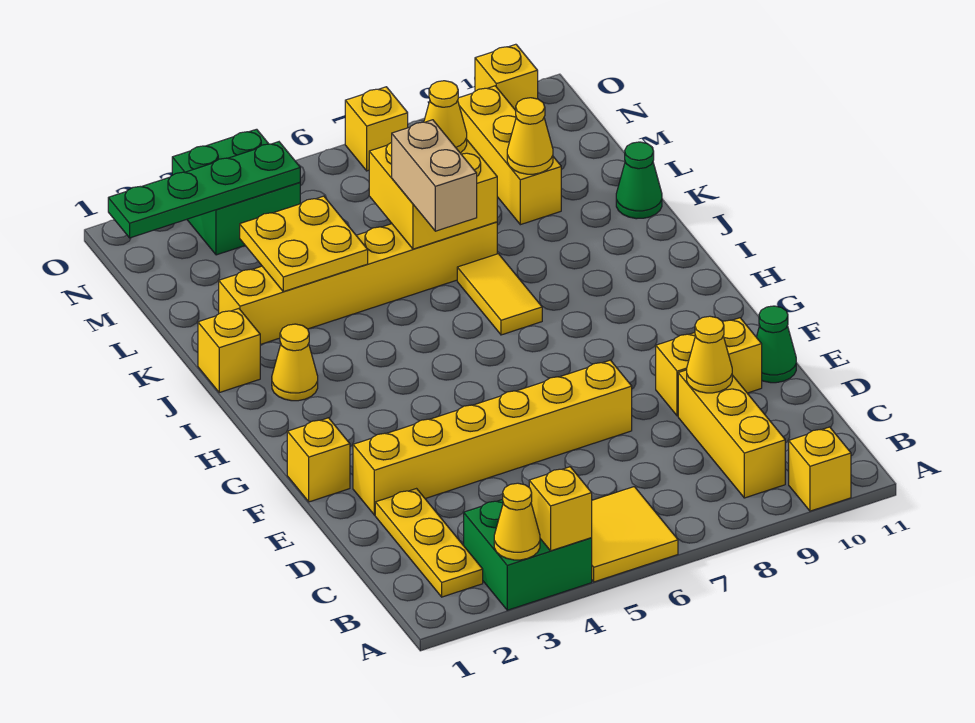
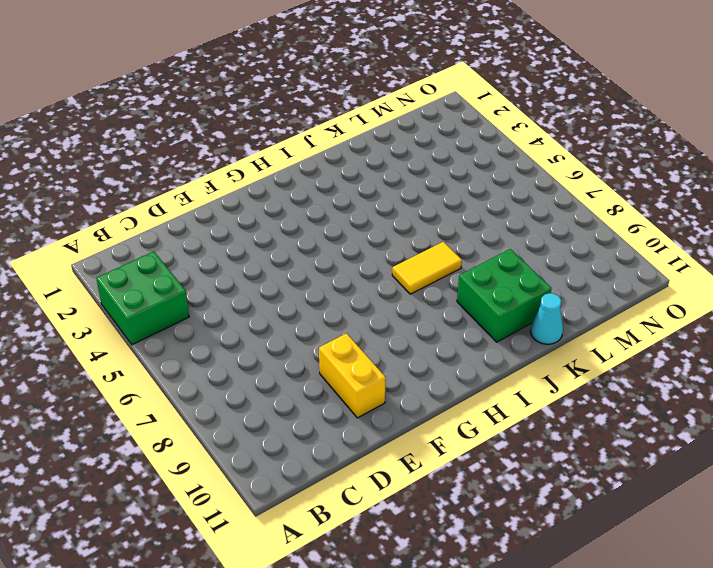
green brick J9:K10 level 1 -> green brick N3:O4 level 1
cyan cone K11 level 1 -> green cone K11 level 1
none -> yellow tile A5:B6 level 1
none -> yellow brick A10 level 1
none -> yellow plate B2:D2 level 1

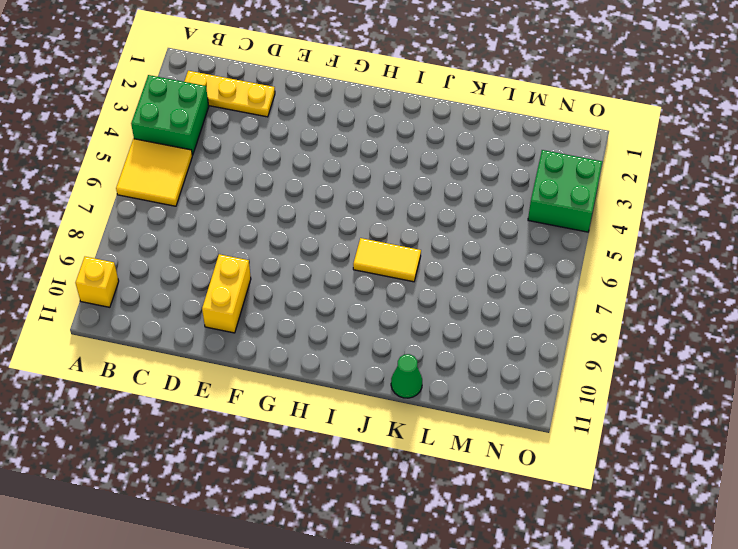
none -> yellow brick B9:D9 level 1
none -> yellow brick E2:E7 level 1
none -> green cone E11 level 1

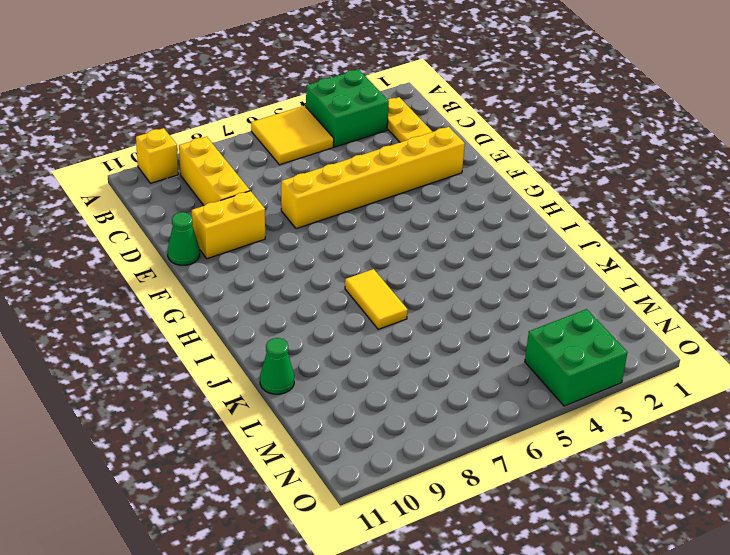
none -> yellow brick F1 level 1
none -> yellow cone I2 level 1
none -> yellow brick J1 level 1

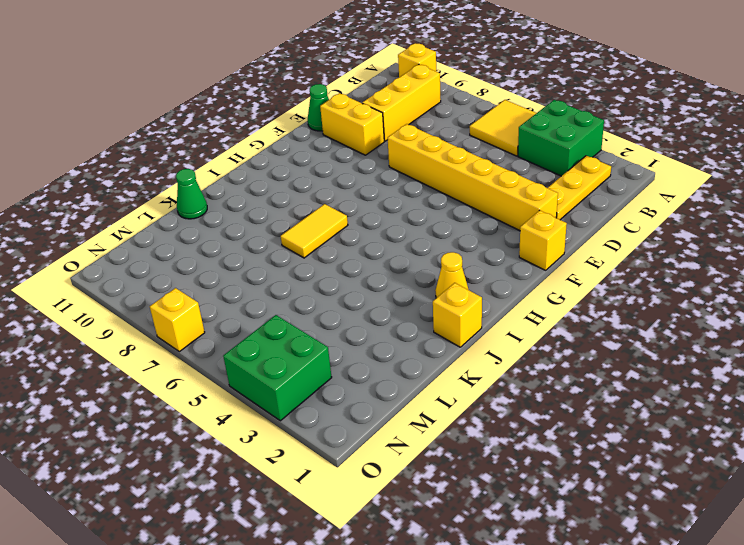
none -> yellow brick K2:K7 level 1
none -> yellow brick L9:N9 level 1
none -> yellow brick O10 level 1

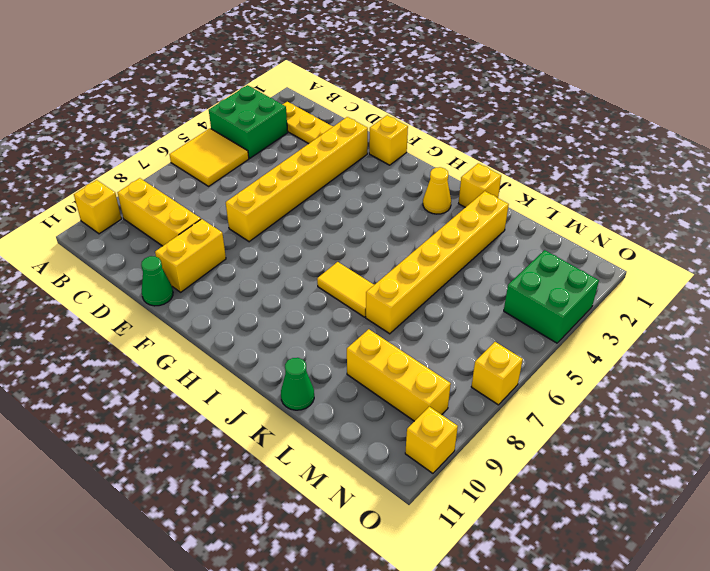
none -> yellow cone A3 level 2
none -> yellow brick A4 level 2
none -> yellow cone D9 level 2

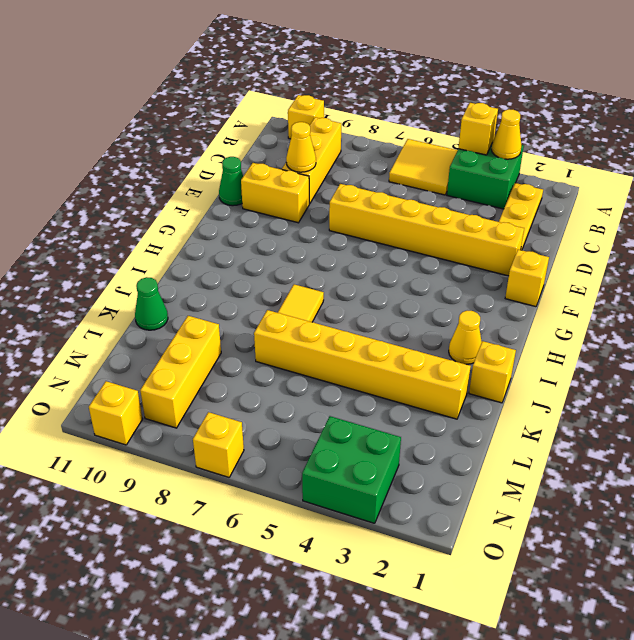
none -> yellow plate K3:L4 level 2
none -> yellow brick K6:L7 level 2
none -> yellow cone L9 level 2

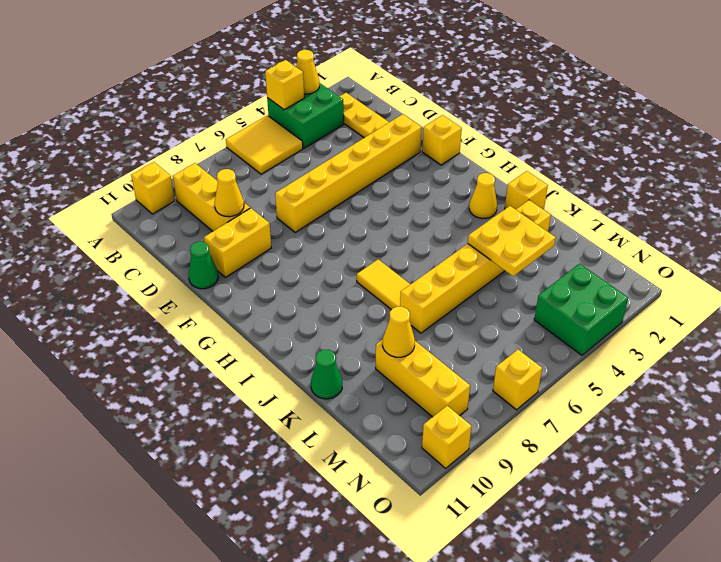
none -> yellow brick K6:L7 level 2
none -> green plate N1:N4 level 2
none -> tan brick J6:K6 level 3

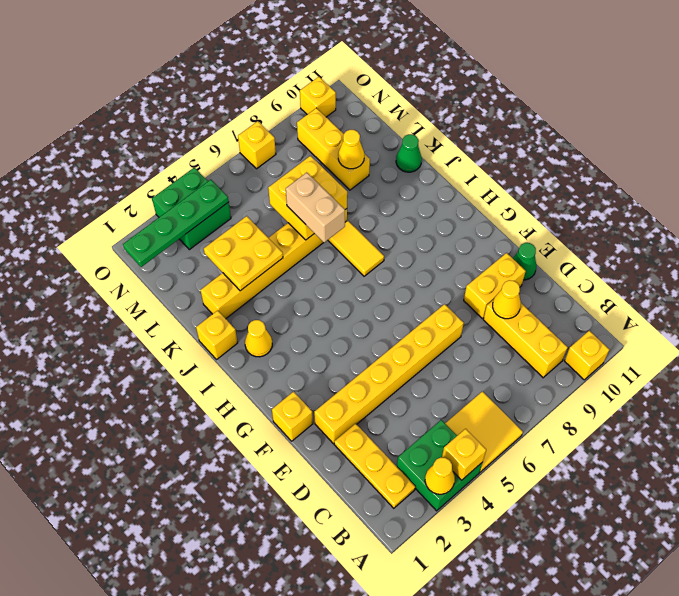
none -> yellow cone L7 level 3

